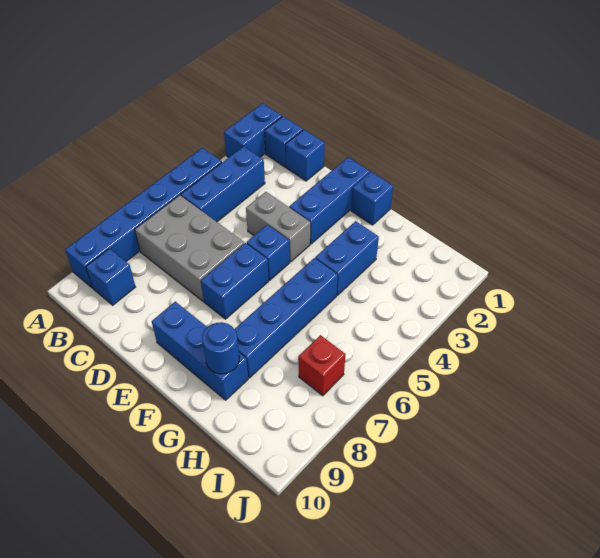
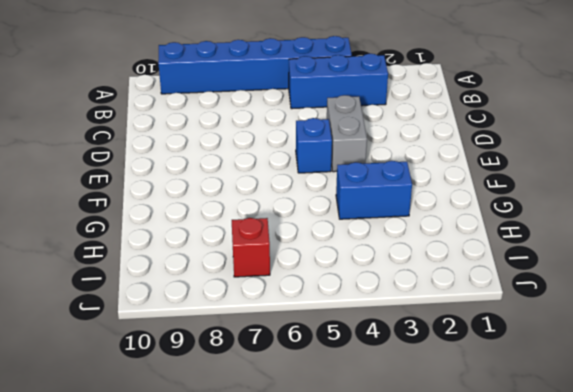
none -> blue brick A1:A2 level 1
none -> blue brick B1 level 1
none -> grey brick B6:D7 level 1

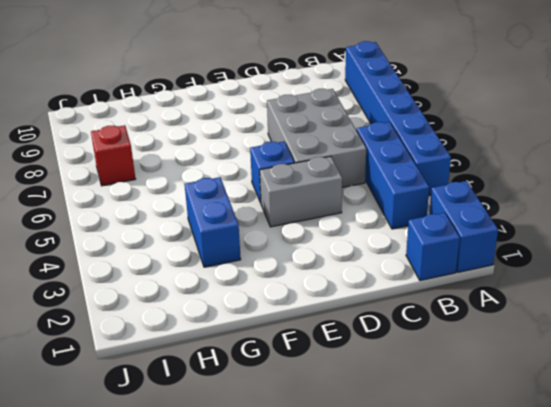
grey brick C5:D7 level 1 -> grey brick B6:D7 level 1
none -> blue brick B9 level 1
none -> blue brick C1 level 1
none -> blue brick E1:E3 level 1

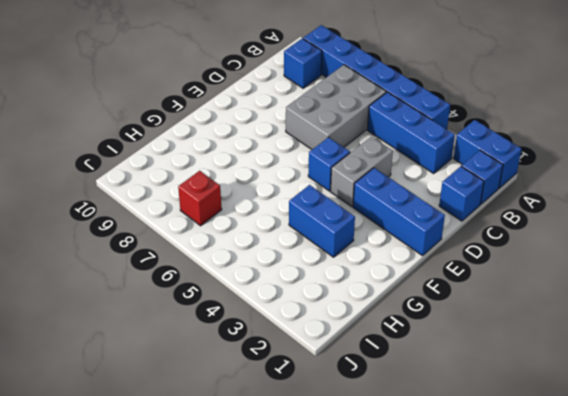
none -> blue brick E6:E7 level 1
none -> blue brick E9:G9 level 1
none -> blue brick F1 level 1

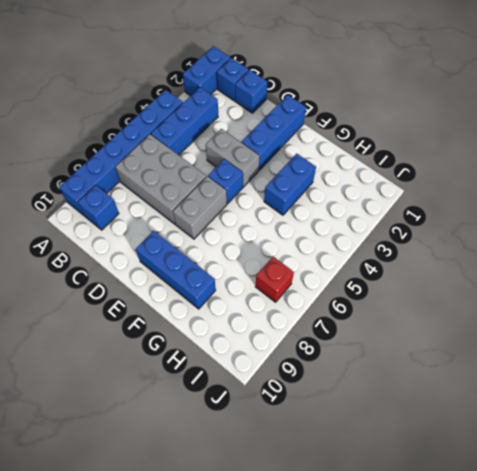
grey brick E6:E7 level 1 -> blue brick E6:E7 level 1
none -> blue brick F1 level 1
none -> blue brick G5:G8 level 1
none -> blue round brick G9 level 2

